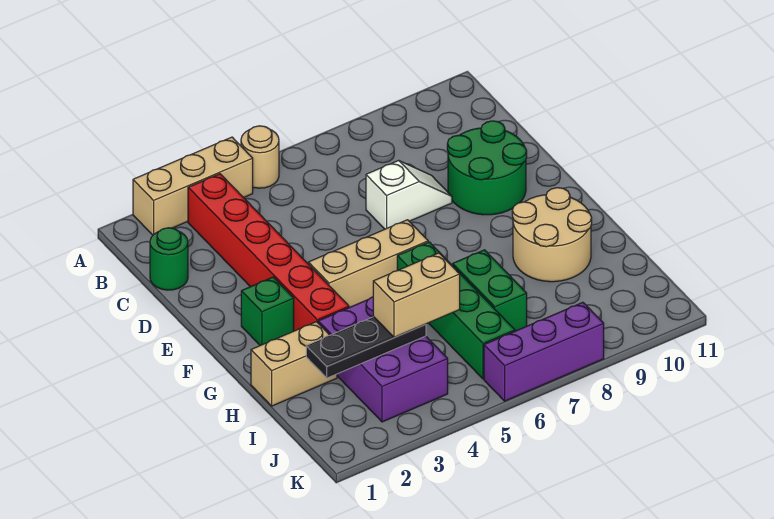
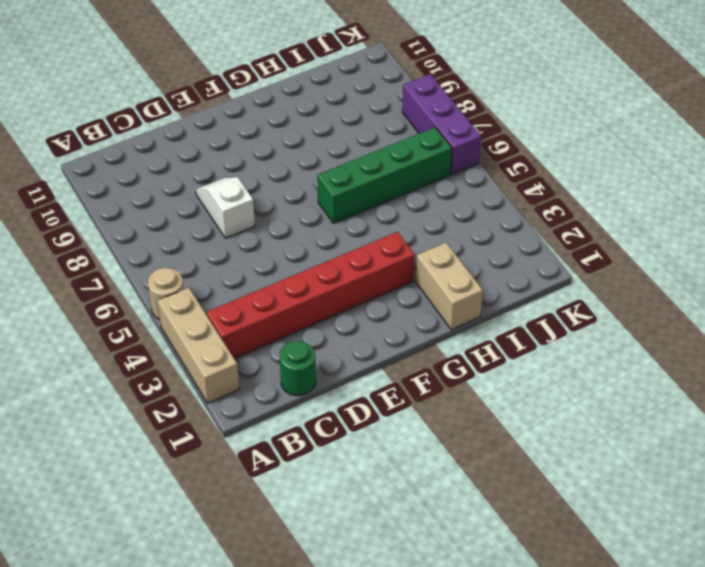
none -> green round brick D9:E10 level 1
none -> green brick F2 level 1
none -> tan brick F4:F6 level 1

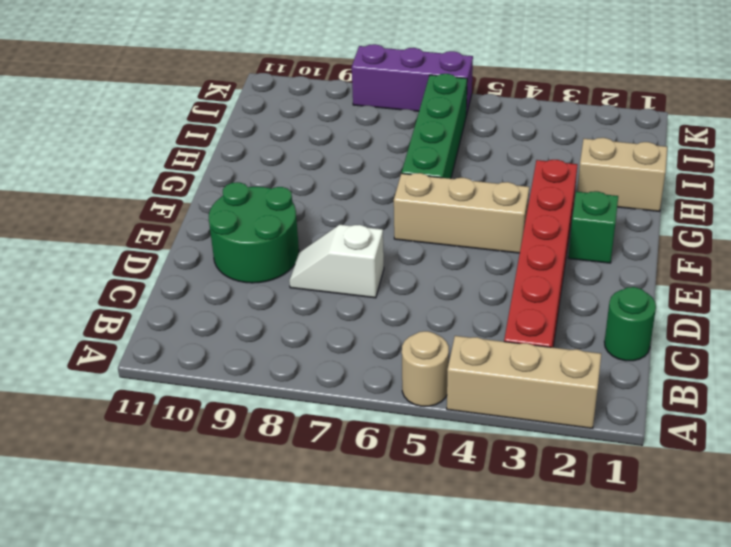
none -> tan round brick G9:H10 level 1
none -> purple brick H3:J4 level 1
none -> green brick H7:I7 level 1

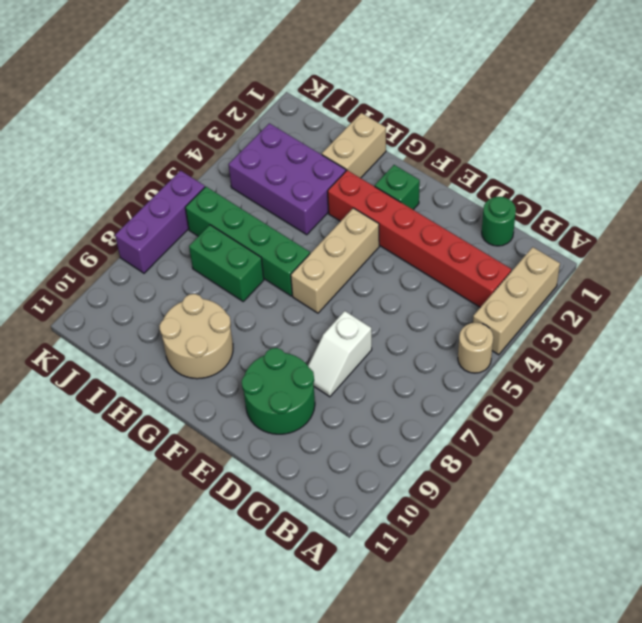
none -> black plate I2:I4 level 2
none -> tan brick I4:I5 level 3

